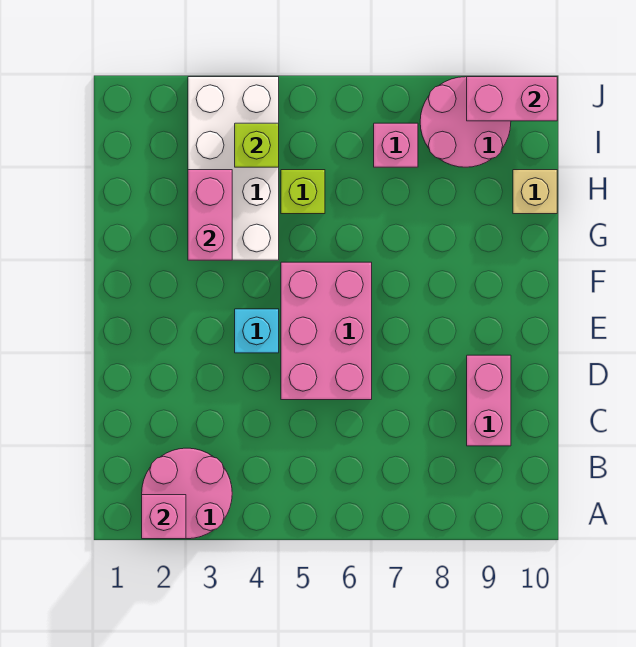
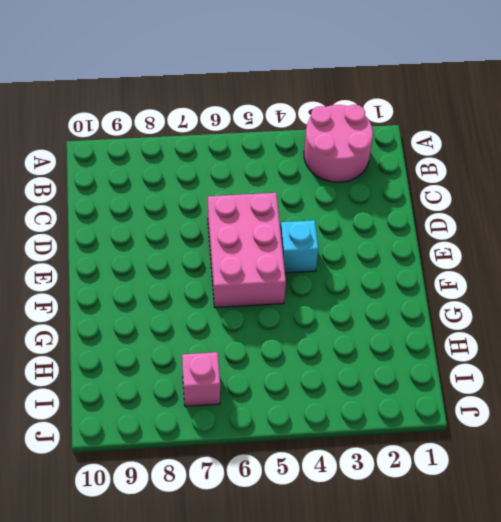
none -> pink brick C9:D9 level 1
none -> white brick G3:J4 level 1
none -> lime brick H5 level 1

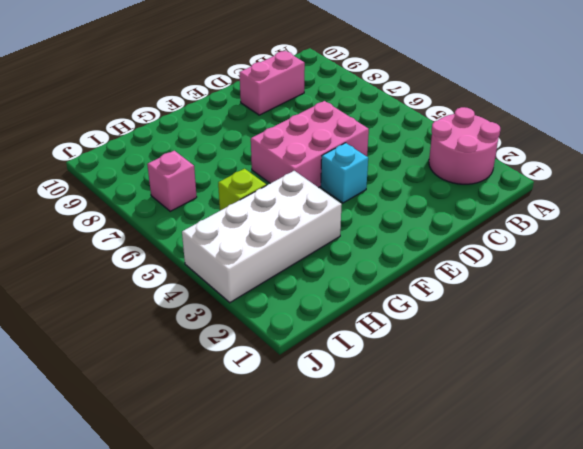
none -> tan brick H10 level 1
none -> pink round brick I8:J9 level 1
none -> pink brick A2 level 2

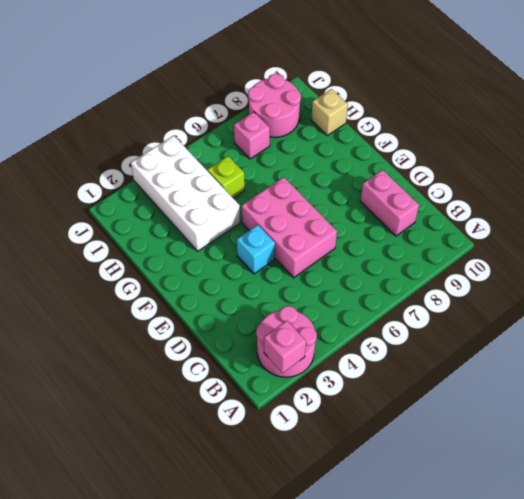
none -> pink brick G3:H3 level 2
none -> lime brick I4 level 2
none -> pink brick J9:J10 level 2

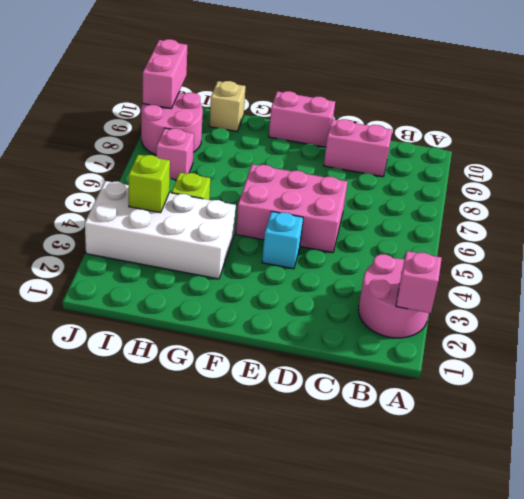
pink brick E10:F10 level 1 -> pink brick G3:H3 level 2

